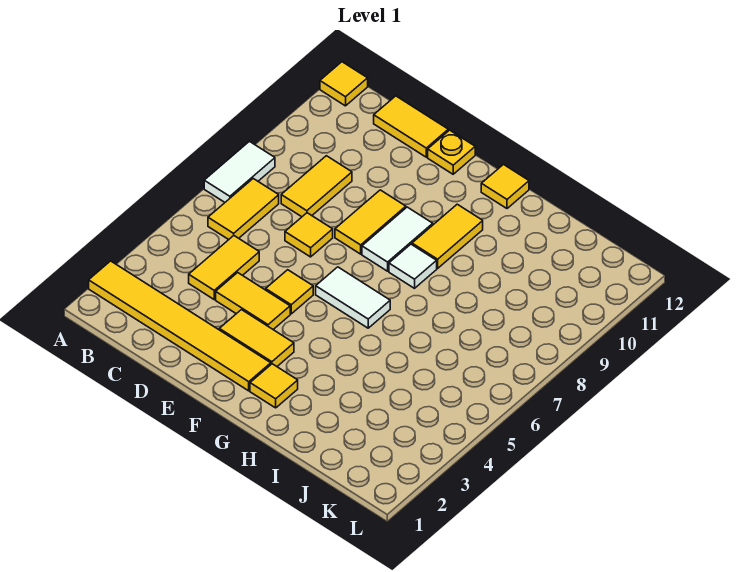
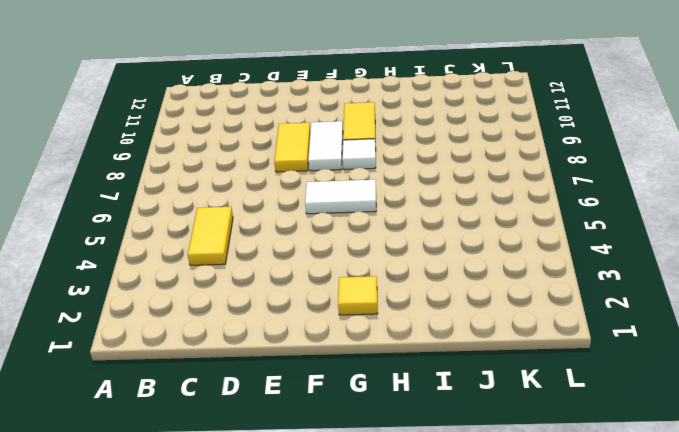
none -> yellow tile A2:F2 level 1
none -> white tile A7:A8 level 1
none -> yellow tile A12 level 1

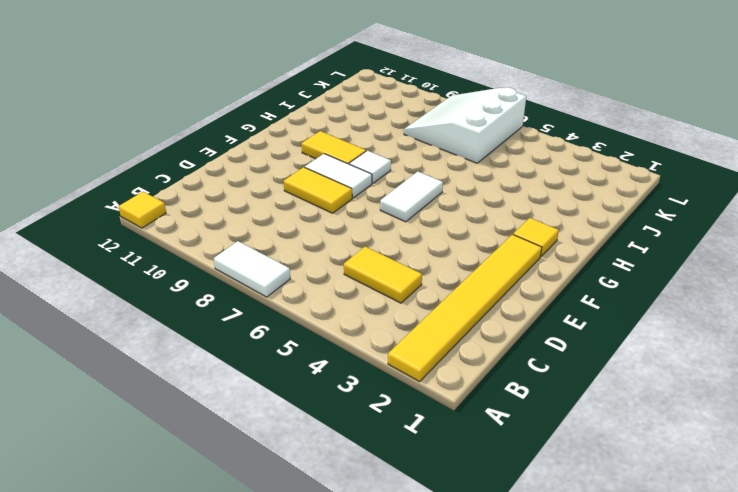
white slope J6:L8 level 1 top 6 -> none
none -> yellow tile B6:B7 level 1
none -> yellow tile C8:C9 level 1
none -> yellow tile C12:D12 level 1

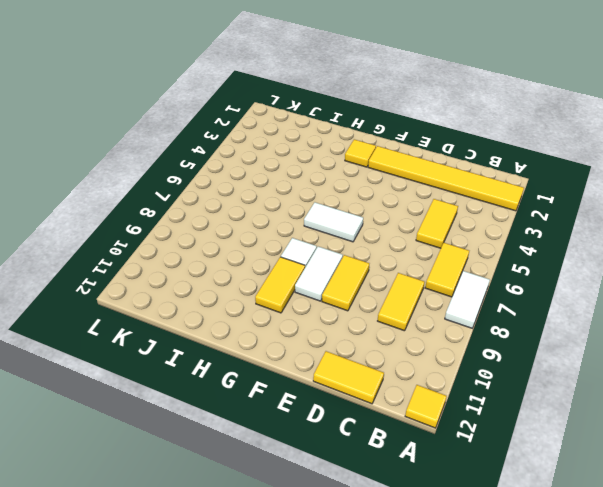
none -> yellow tile D4:E4 level 1
none -> yellow tile D7 level 1
none -> yellow tile E3:F3 level 1

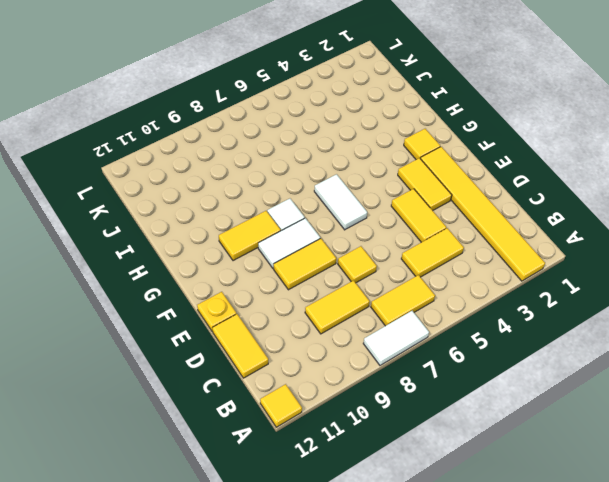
none -> yellow tile E5 level 1
none -> yellow tile G12 level 1

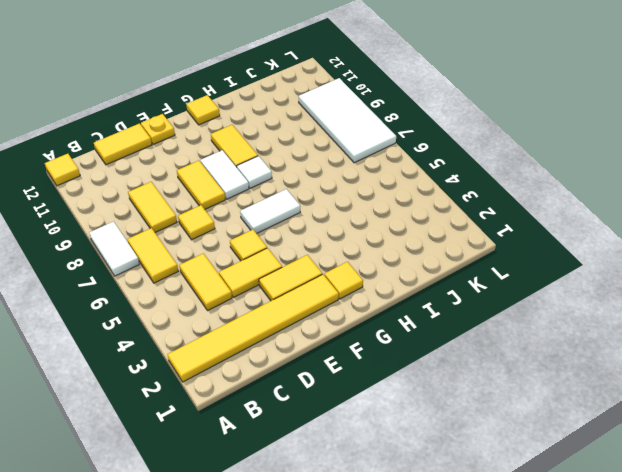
white tile K7:L10 level 1 -> none

